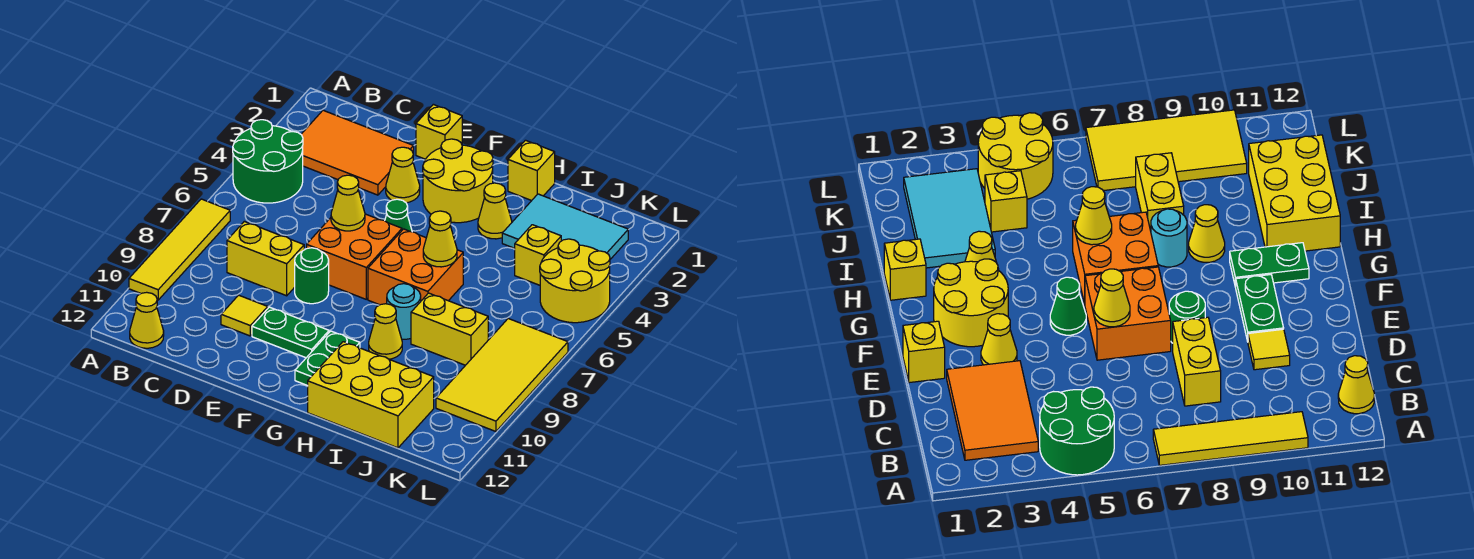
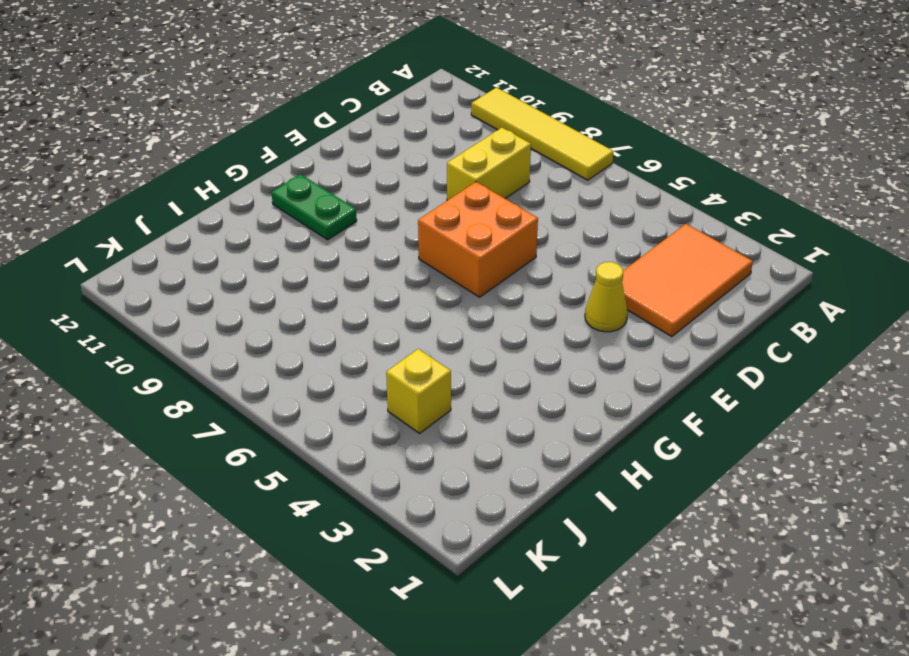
none -> green round brick A4:B5 level 1
none -> yellow cone B12 level 1
none -> yellow tile D10 level 1

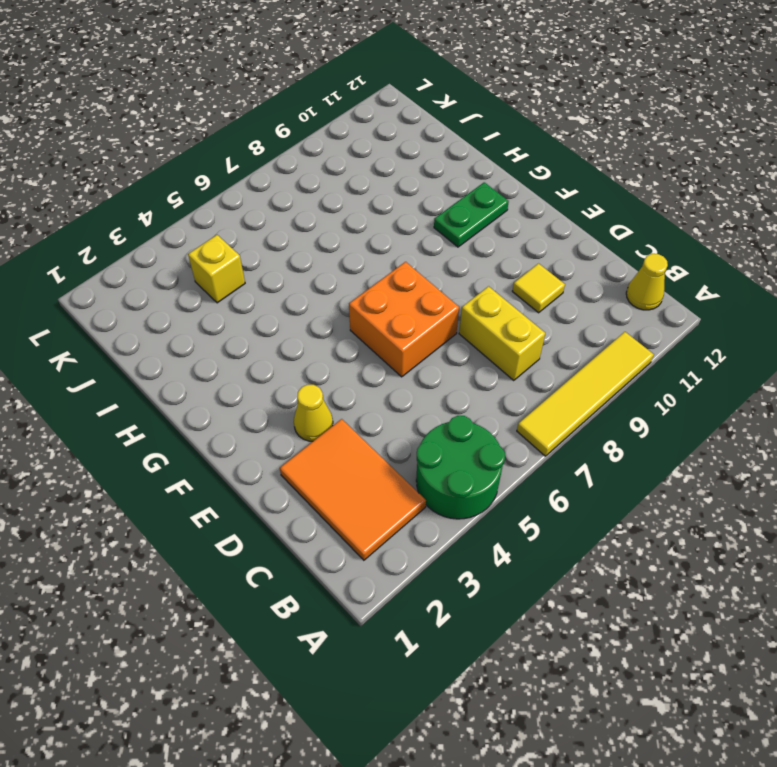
none -> yellow brick E1 level 1
none -> green round brick E8 level 1
none -> green plate E10:F10 level 1

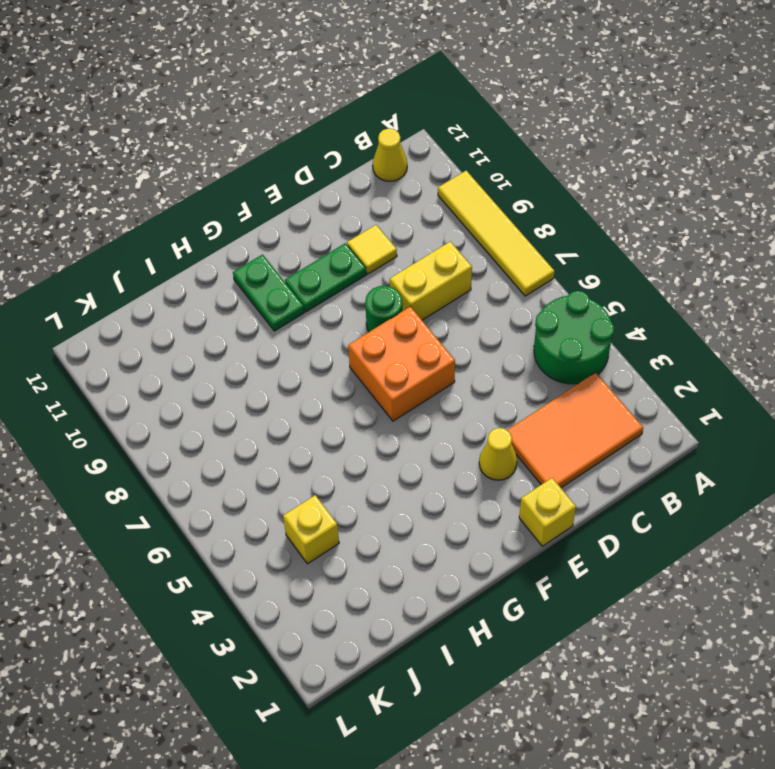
none -> yellow round brick F2:G3 level 1
none -> green cone F5 level 1
none -> orange brick G6:H7 level 1

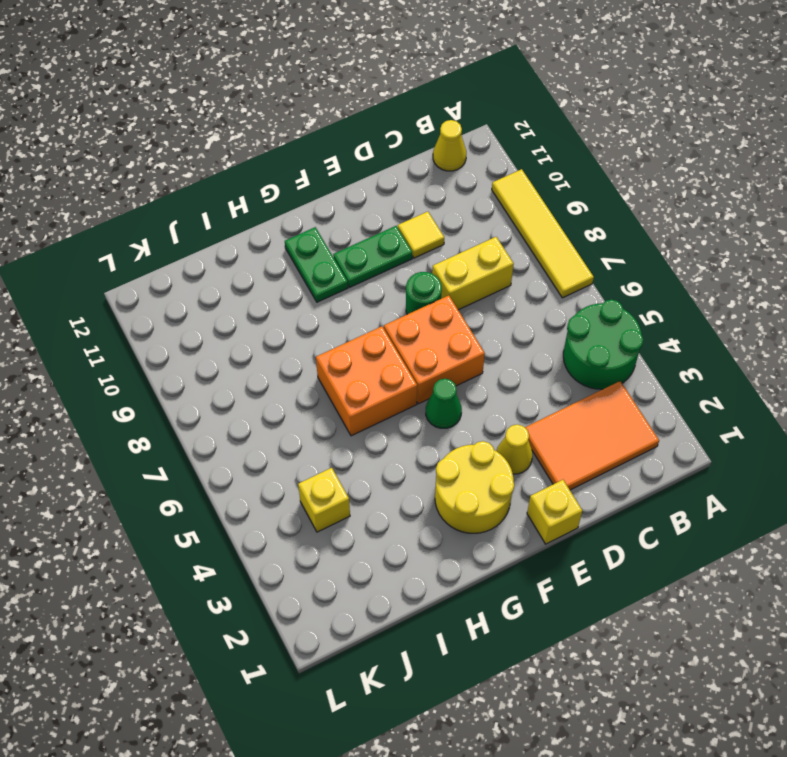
none -> yellow brick H1 level 1
none -> yellow cone H3 level 1
none -> cyan round brick H8 level 1

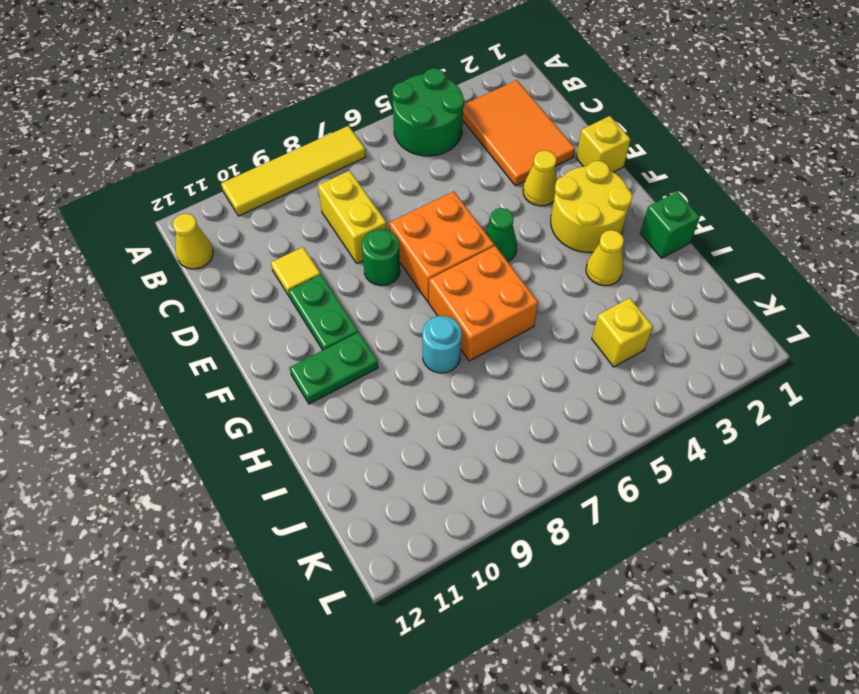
green brick H1 level 1 -> yellow brick H1 level 1
none -> yellow cone H9 level 1
none -> yellow brick H11:J12 level 1
none -> cyan tile I2:K3 level 1

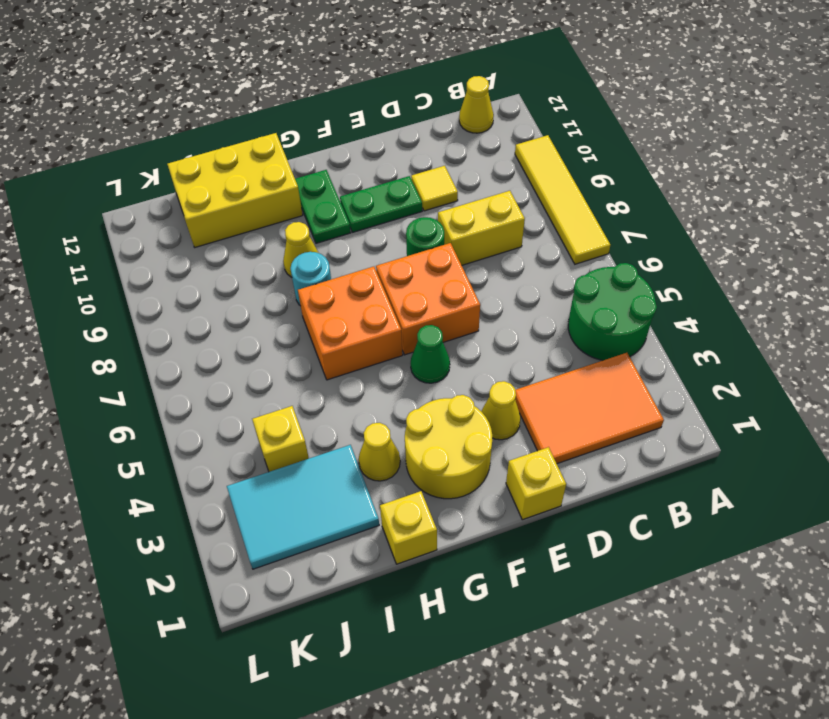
none -> yellow brick I8:J8 level 1
none -> yellow round brick K4:L5 level 1
none -> yellow tile K7:L10 level 1

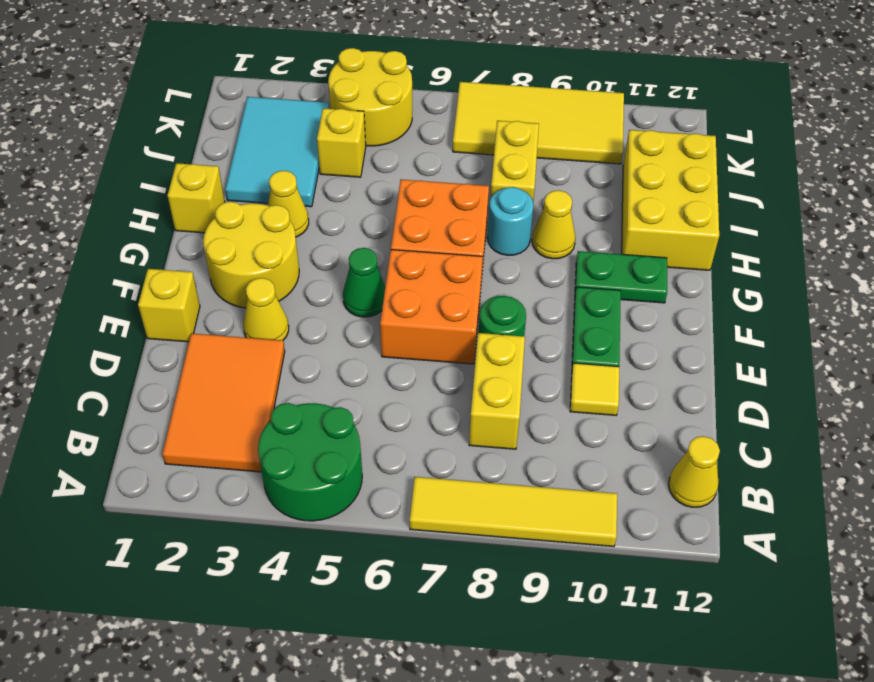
none -> yellow cone E6 level 2
none -> yellow cone H6 level 2

